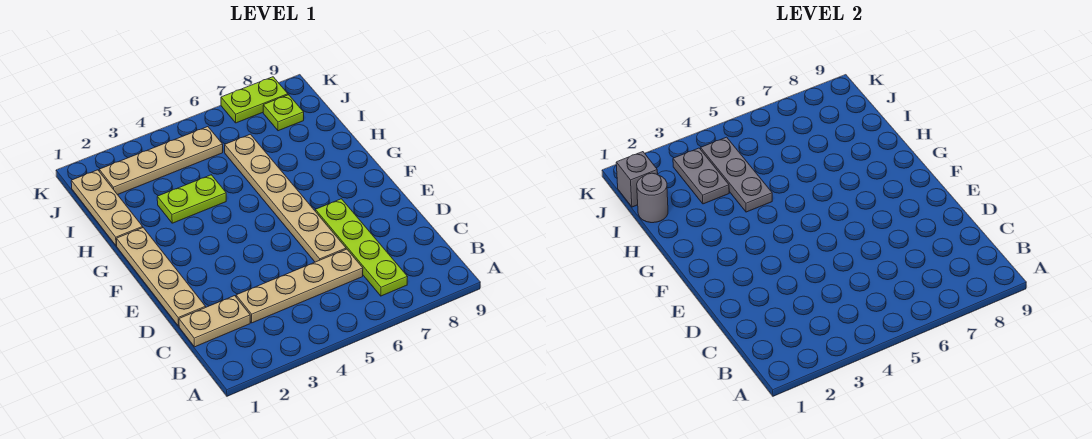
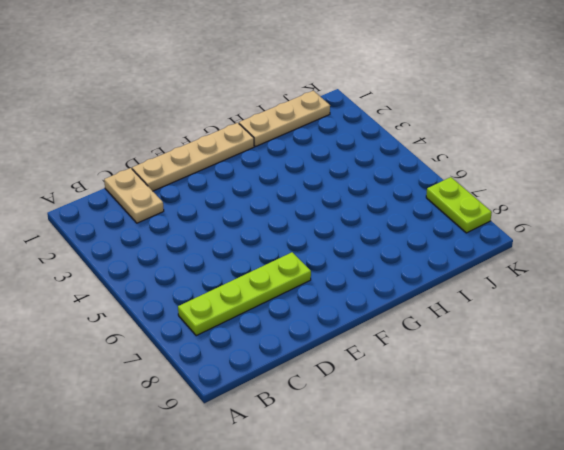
none -> tan plate C3:C6 level 1
none -> tan plate D6:I6 level 1
none -> lime plate H3:H4 level 1

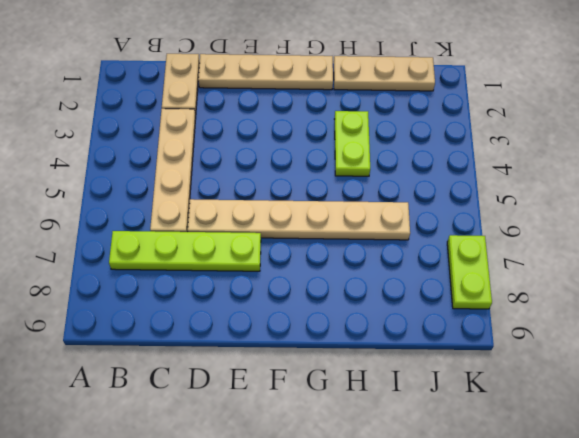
none -> tan plate J2:J5 level 1
none -> lime plate J8 level 1
none -> grey plate H4:J4 level 2

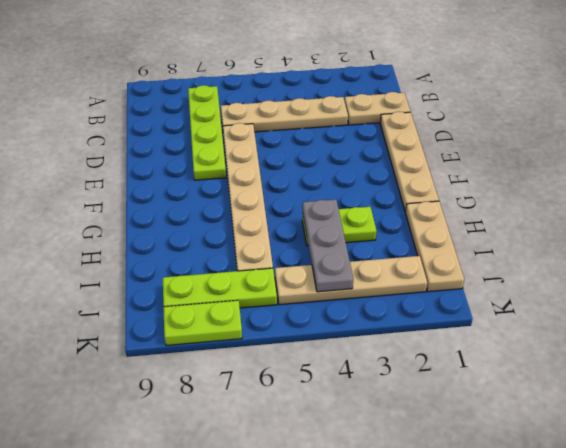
lime plate J6:J8 level 1 -> lime plate J8 level 1
none -> grey round brick I1 level 2
none -> grey plate I3:J3 level 2
none -> grey brick J1 level 2

